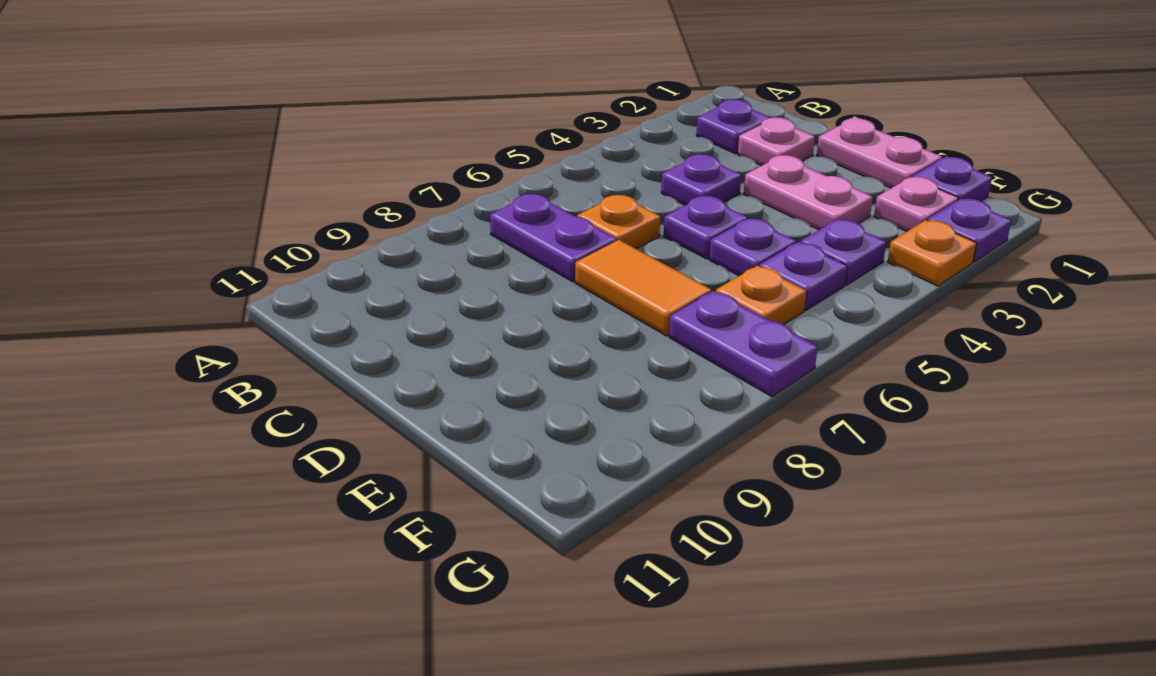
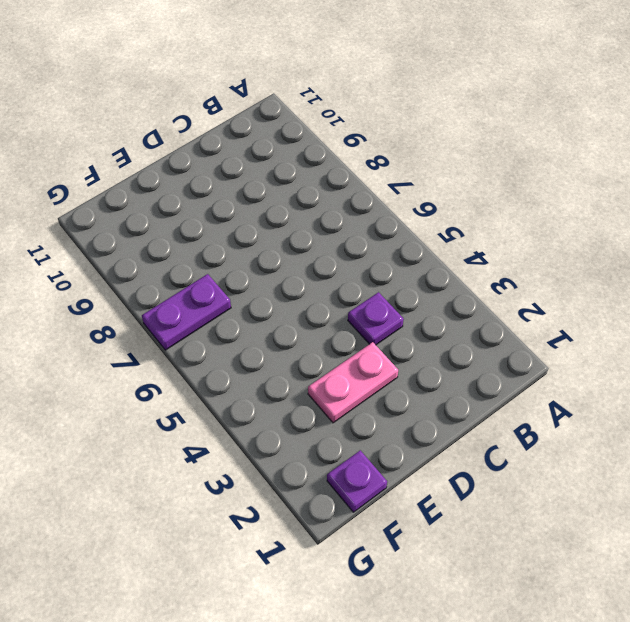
none -> purple plate B2 level 1
none -> purple plate B7:C7 level 1
none -> pink plate C2 level 1

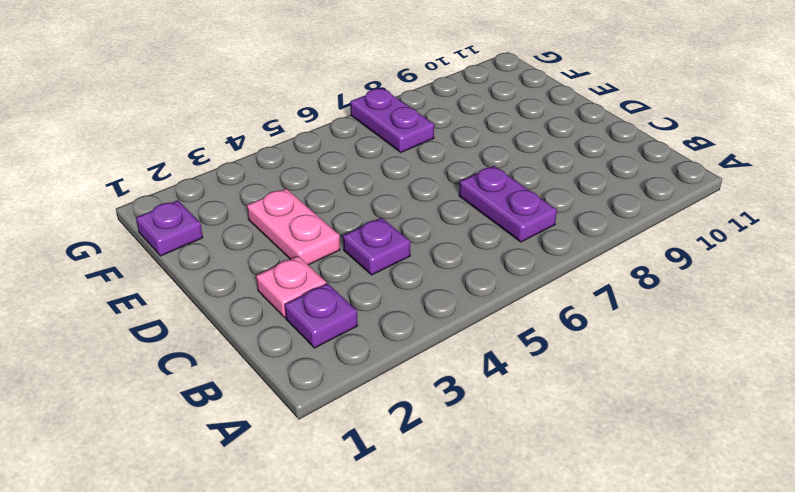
none -> orange plate C6 level 1
none -> pink plate D1:E1 level 1
none -> purple plate D5 level 1

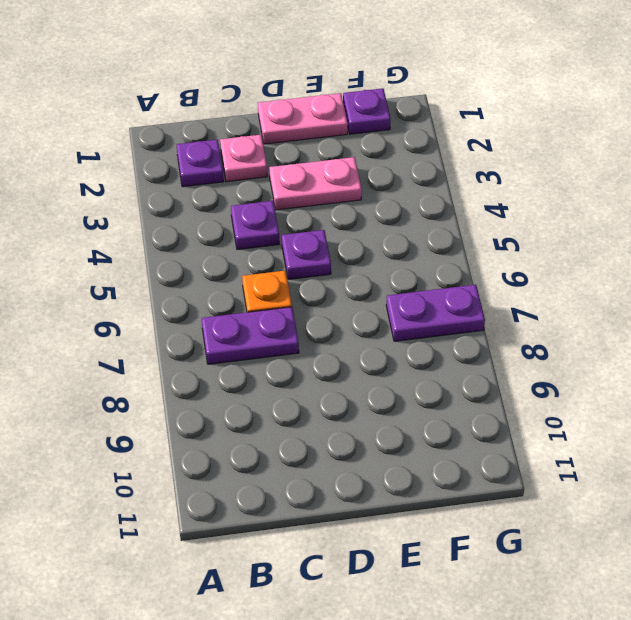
none -> orange tile D7:E7 level 1
none -> purple plate E5 level 1
none -> pink plate F2 level 1

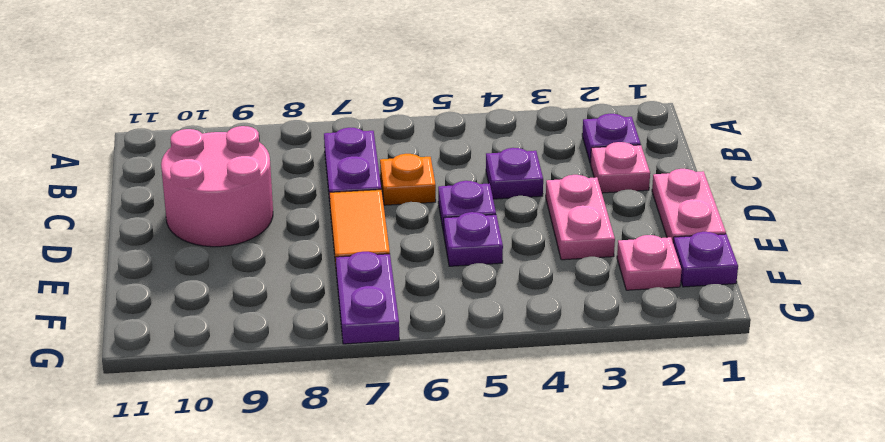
pink round brick C9:D10 level 1 -> none
none -> purple plate F4 level 1
none -> purple plate F5 level 1
none -> orange plate F6 level 1

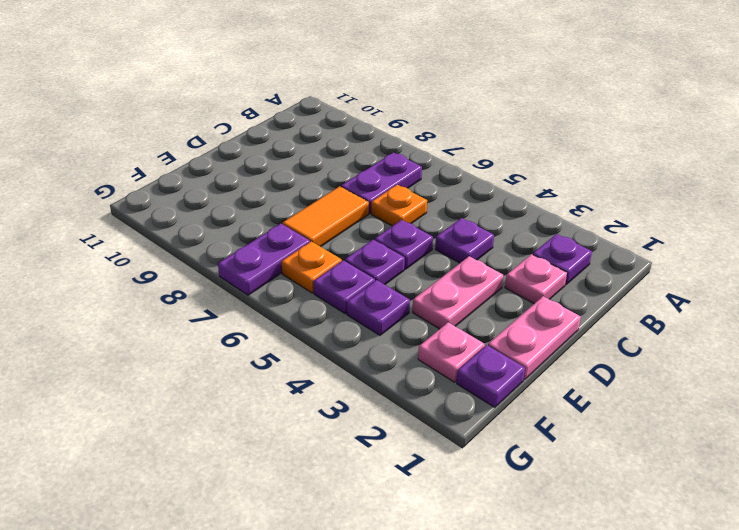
none -> purple plate G2 level 1
none -> orange plate G3 level 1

